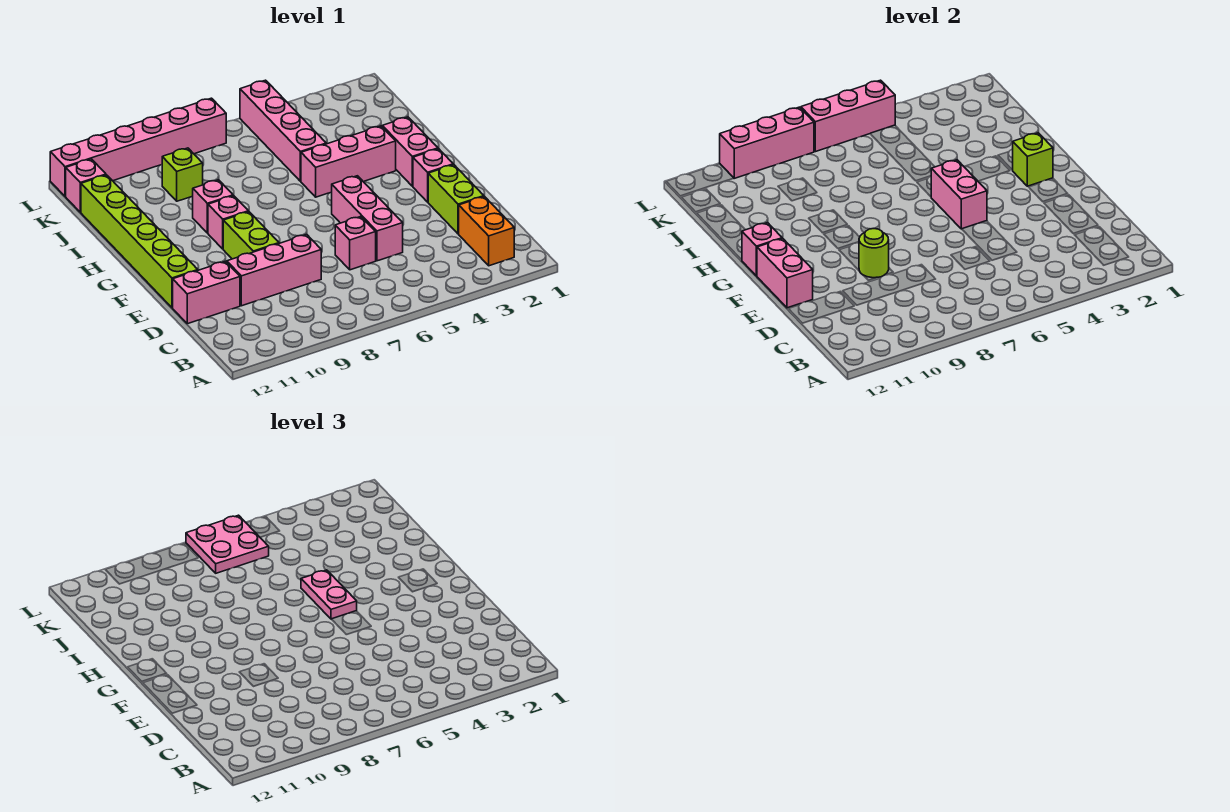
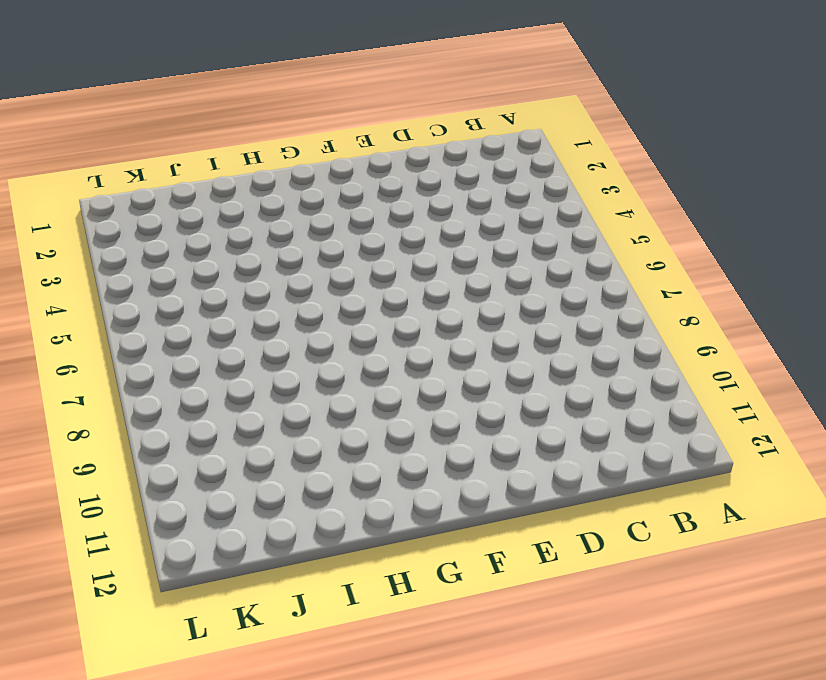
none -> orange brick B2:C2 level 1
none -> lime brick D2:E2 level 1
none -> pink brick D5:F5 level 1

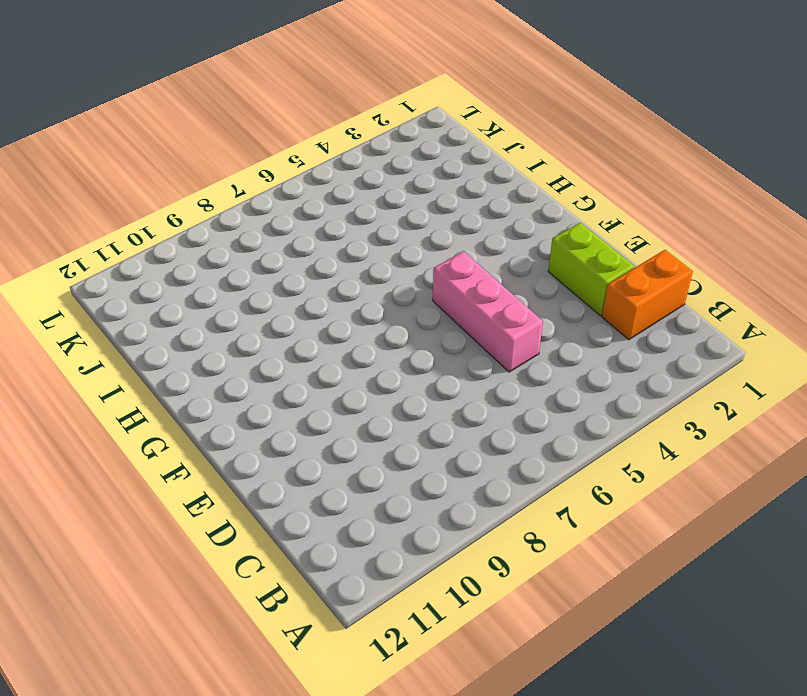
orange brick C1:C2 level 1 -> orange brick B2:C2 level 1
none -> pink brick D6 level 1
none -> pink brick D8:D10 level 1
none -> pink brick D11:D12 level 1

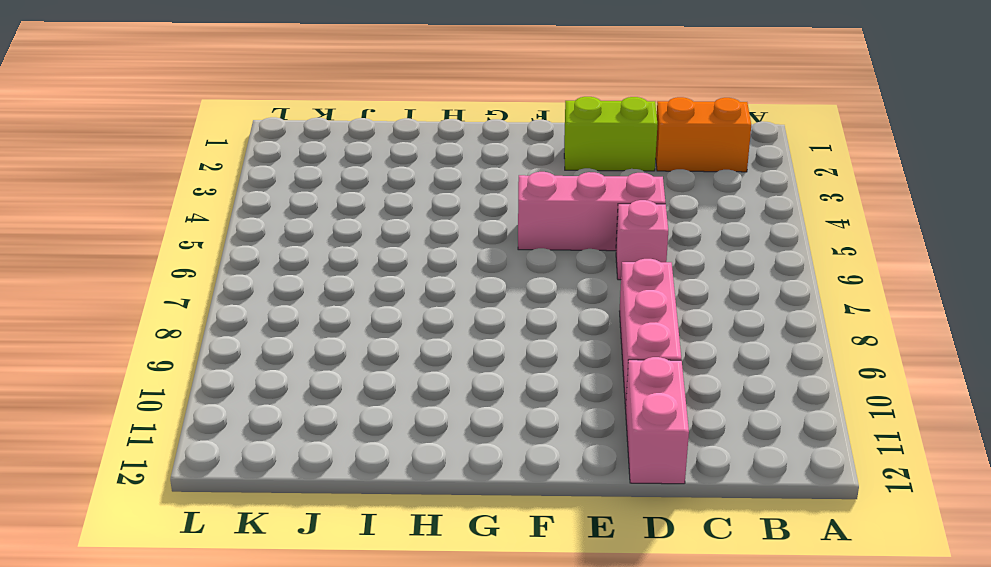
none -> lime brick E9:F9 level 1
none -> lime brick E12:J12 level 1
none -> pink brick F2 level 1

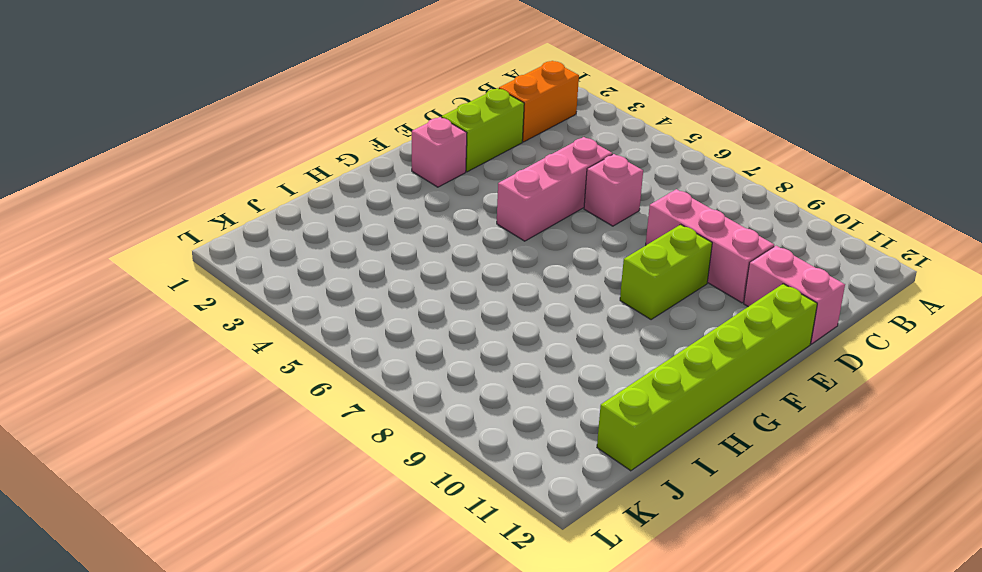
none -> pink brick G2:H2 level 1
none -> pink brick G9 level 1
none -> pink brick H3:H5 level 1

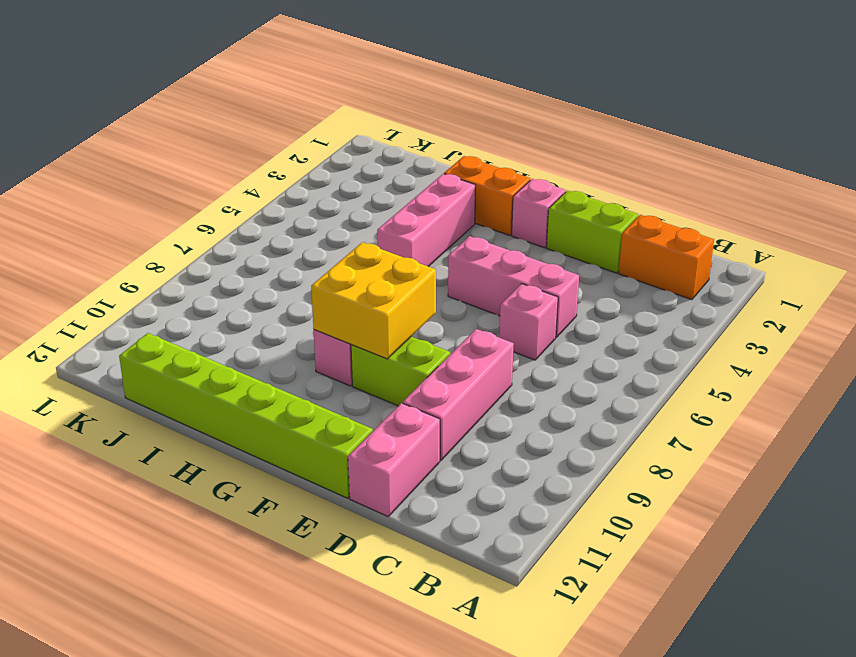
yellow brick F8:G9 level 2 -> none
orange brick G2:H2 level 1 -> pink brick G2:H2 level 1
none -> pink brick H9 level 1
none -> pink brick I5:L5 level 1
none -> lime brick J9 level 1

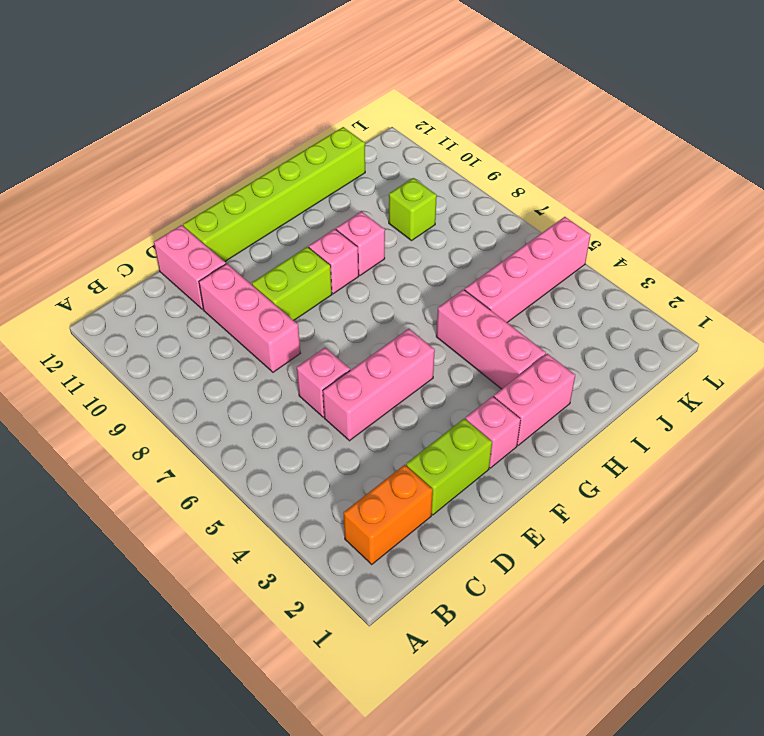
none -> pink brick K12 level 1
none -> pink brick L7:L12 level 1
none -> lime round brick E9 level 2

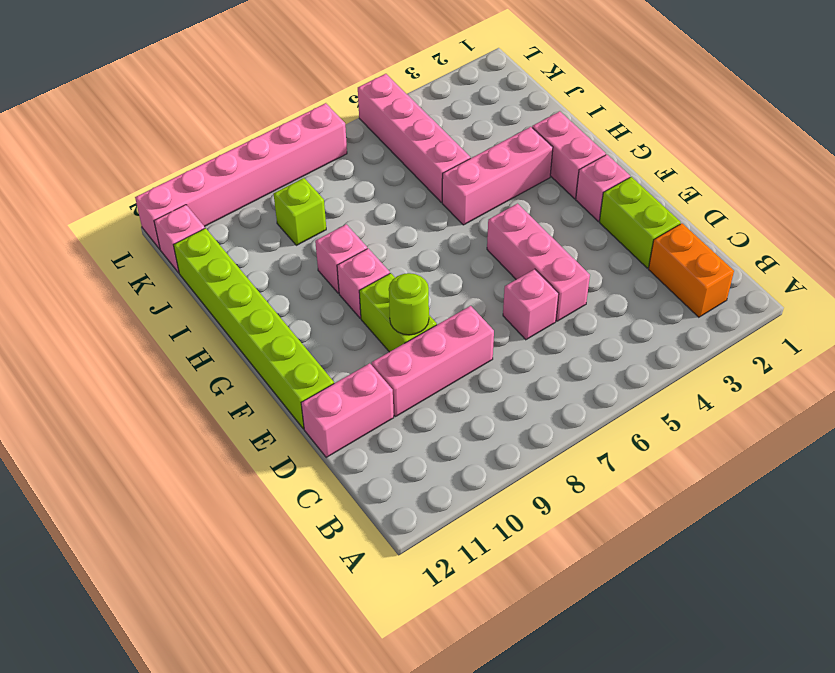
none -> pink brick E12:F12 level 2
none -> pink brick F5:G5 level 2
none -> lime brick G2 level 2

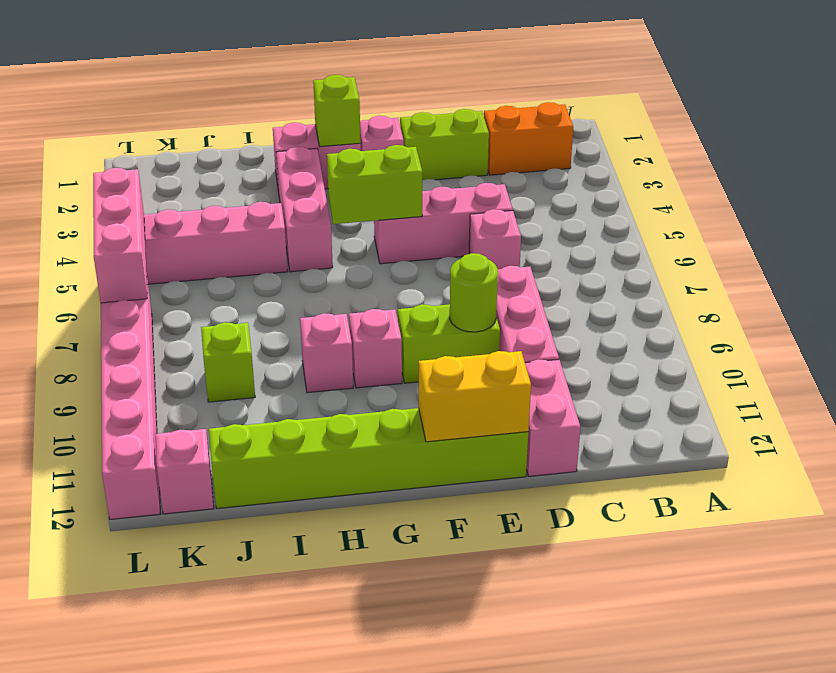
yellow brick E12:F12 level 2 -> pink brick E12:F12 level 2
lime brick F5:G5 level 2 -> pink brick F5:G5 level 2
none -> pink brick G12 level 2
none -> pink brick L8:L10 level 2
none -> pink plate G5:H5 level 3

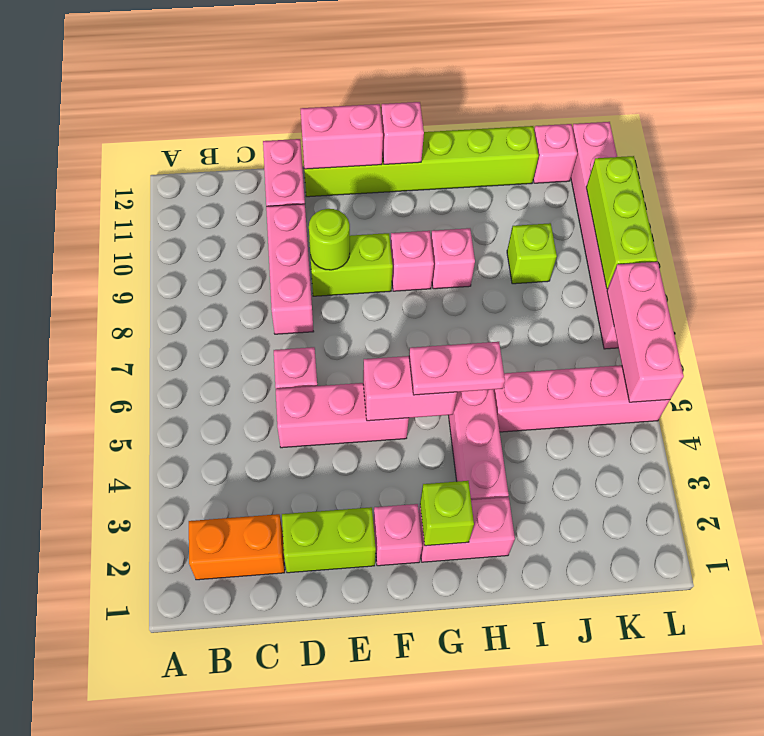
lime brick L8:L10 level 2 -> pink brick L8:L10 level 2
none -> pink plate K6:L7 level 3

